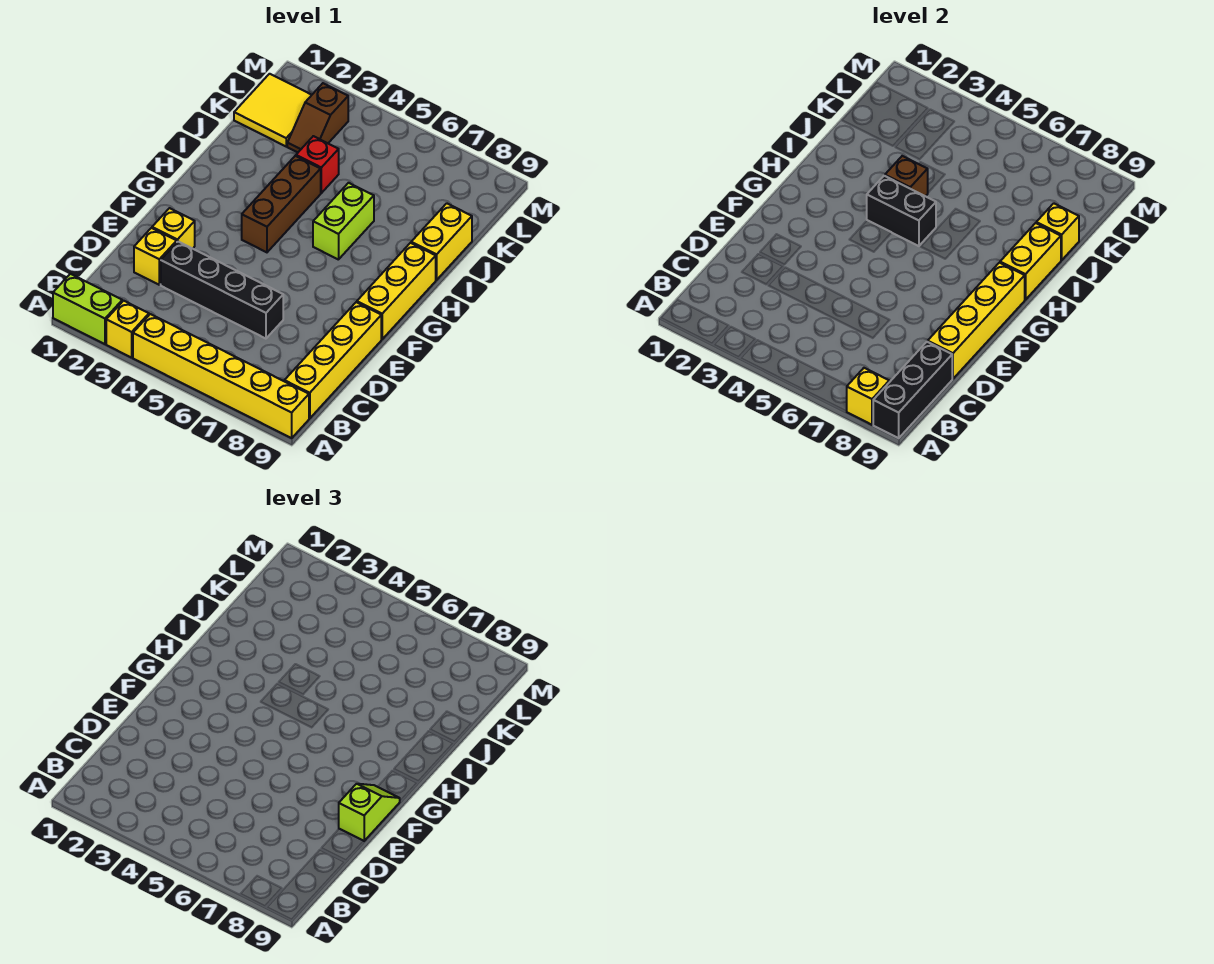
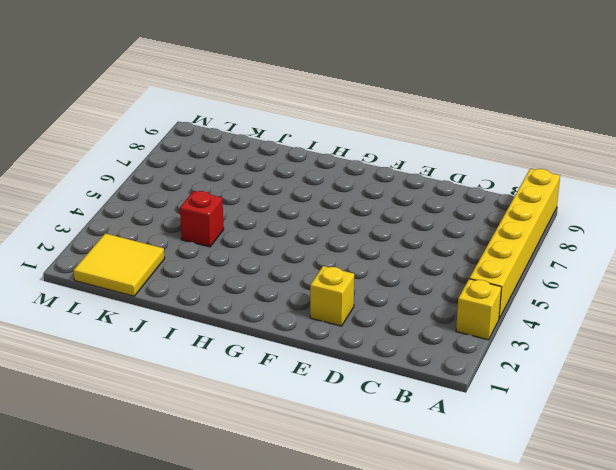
none -> lime brick A1:A2 level 1
none -> yellow brick B9:E9 level 1
none -> yellow brick D2 level 1

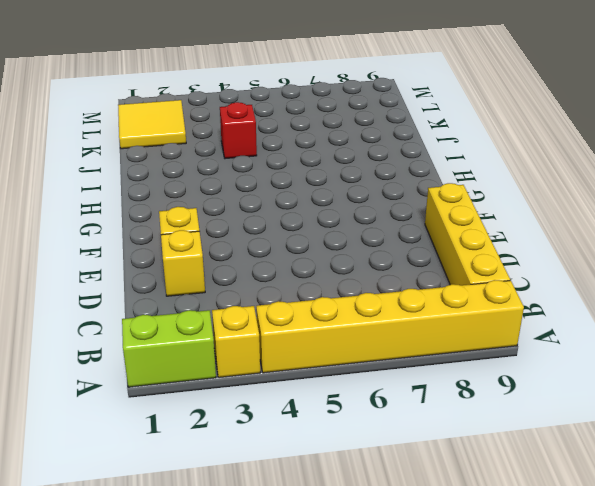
none -> black brick D3:D6 level 1
none -> yellow brick F9:H9 level 1
none -> brown brick G4:I4 level 1

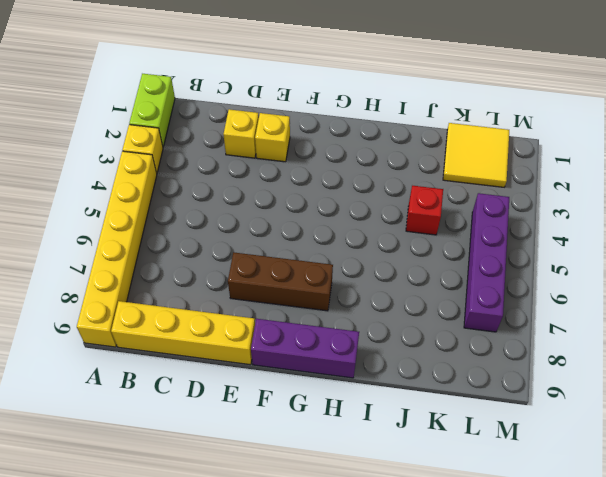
brown brick E7:G7 level 1 -> brown brick G4:I4 level 1
purple brick F9:H9 level 1 -> yellow brick F9:H9 level 1
purple brick L4:L7 level 1 -> none
none -> black brick D3:D6 level 1
none -> lime brick H6:I6 level 1
none -> yellow brick I9:J9 level 1

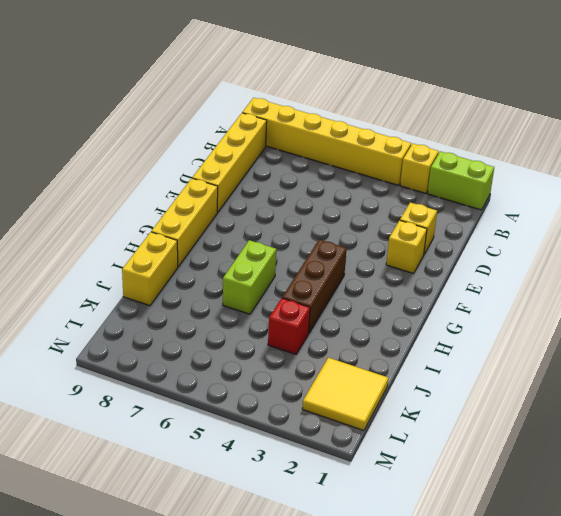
none -> black brick D3:D6 level 1
none -> brown slope K3:L3 level 1 top L
none -> yellow brick A8 level 2

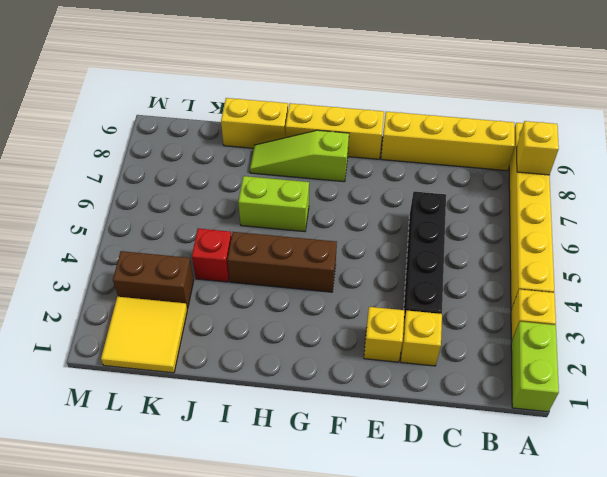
lime slope G8:I8 level 1 top G -> none
brown brick K3:L3 level 1 -> brown slope K3:L3 level 1 top L
none -> black brick A9:C9 level 2
none -> yellow brick D9:G9 level 2
none -> black brick H4:H5 level 2

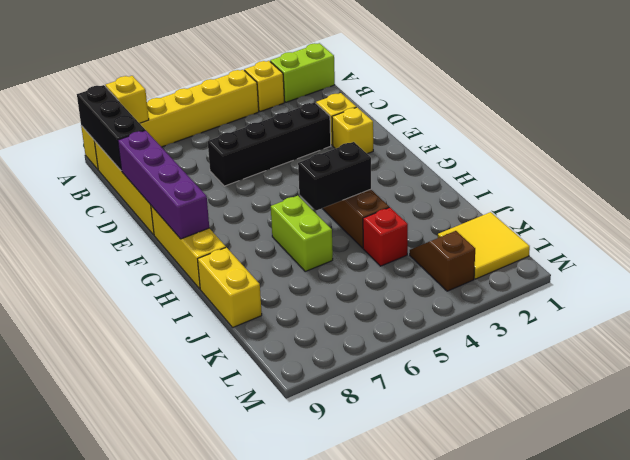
purple brick D9:G9 level 2 -> yellow brick D9:G9 level 2
none -> yellow brick H9:I9 level 2
none -> brown brick I4 level 2
none -> yellow brick J9 level 2

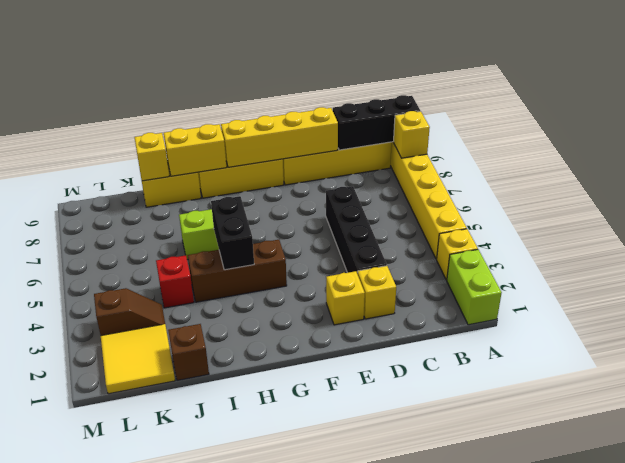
brown brick J1 level 1 -> brown brick I4 level 2
none -> lime slope E9:F9 level 3 top E

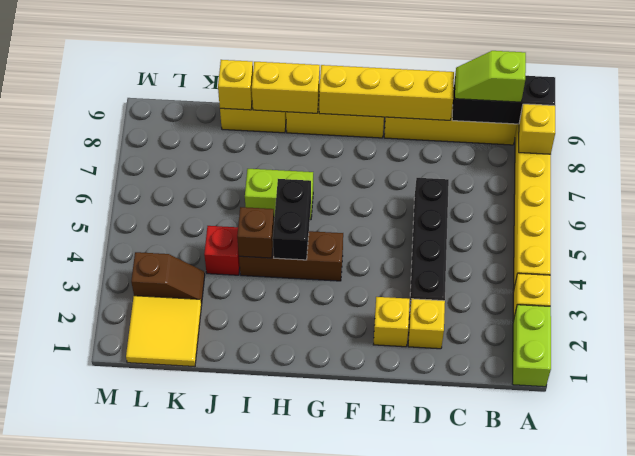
lime slope B9:C9 level 3 top B -> lime slope E9:F9 level 3 top E

